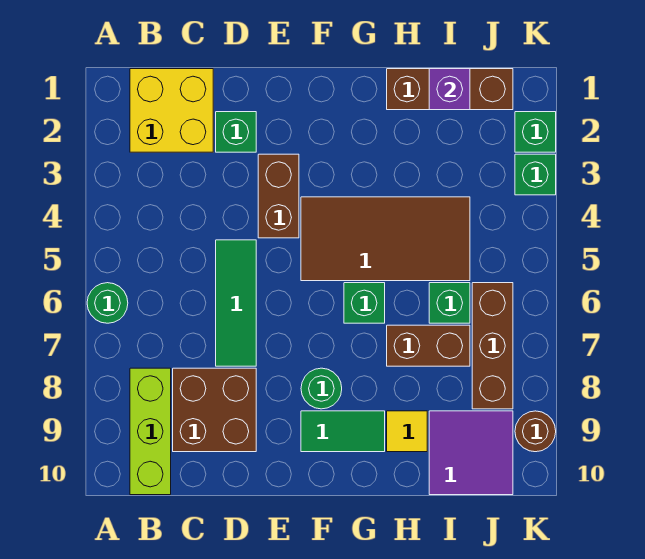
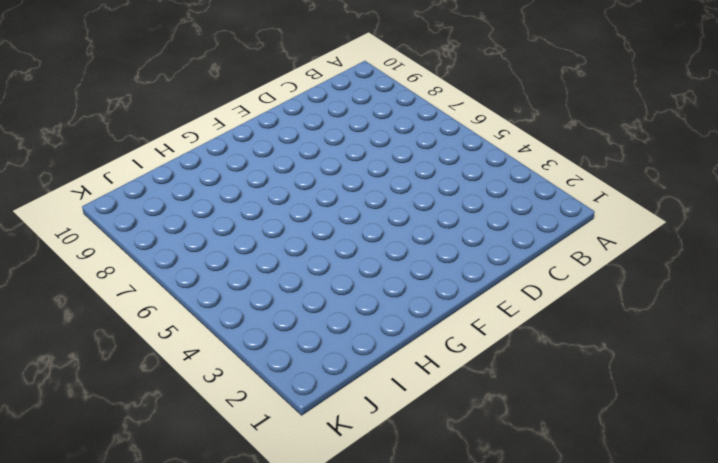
none -> green round brick A6 level 1
none -> yellow brick B1:C2 level 1
none -> lime brick B8:B10 level 1

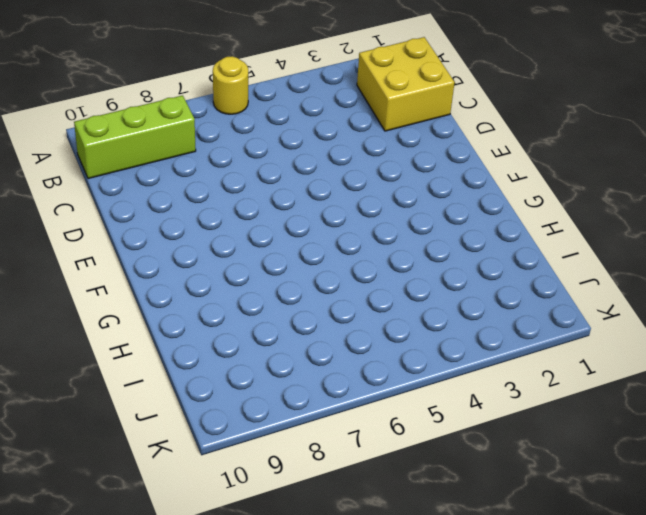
yellow round brick A6 level 1 -> green round brick A6 level 1
none -> brown brick C8:D9 level 1
none -> green brick D2 level 1
none -> green tile D5:D7 level 1

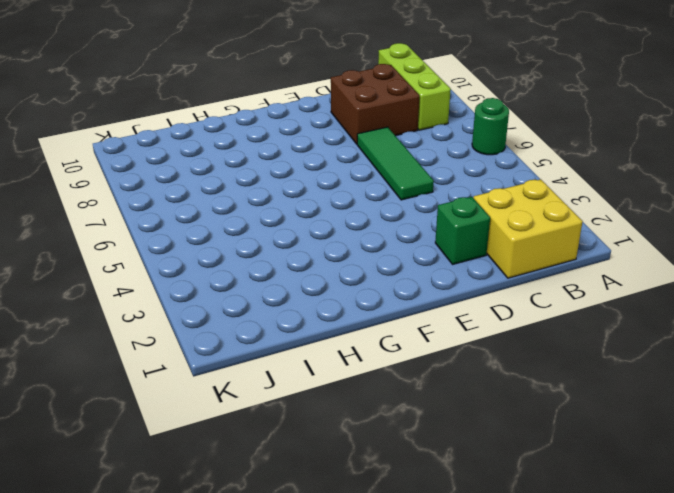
none -> brown brick E3:E4 level 1
none -> brown tile F4:I5 level 1
none -> green round brick F8 level 1

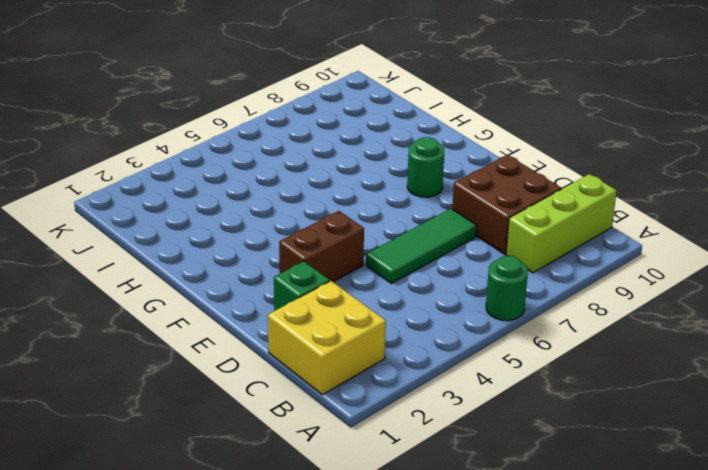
none -> brown tile F4:I5 level 1
none -> green tile F9:G9 level 1
none -> green brick G6 level 1

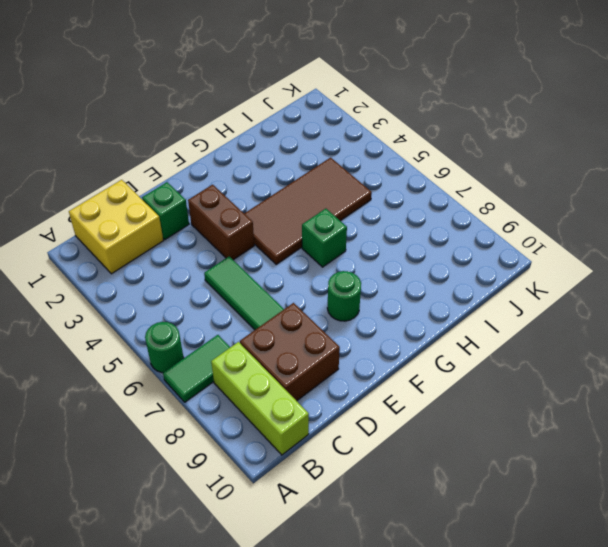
green tile A7:B7 level 1 -> green tile F9:G9 level 1
none -> brown brick H1:J1 level 1
none -> brown brick H7:I7 level 1
none -> yellow tile H9 level 1

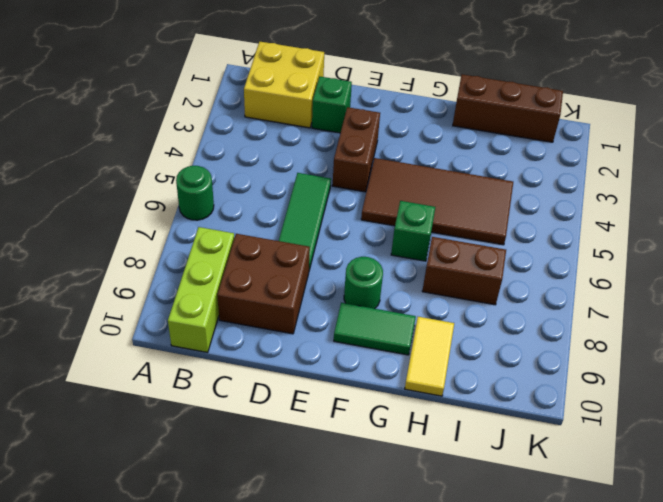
yellow tile H9:H10 level 1 -> yellow tile H9 level 1
none -> green brick I6 level 1
none -> purple tile I9:J10 level 1
none -> brown brick J6:J8 level 1

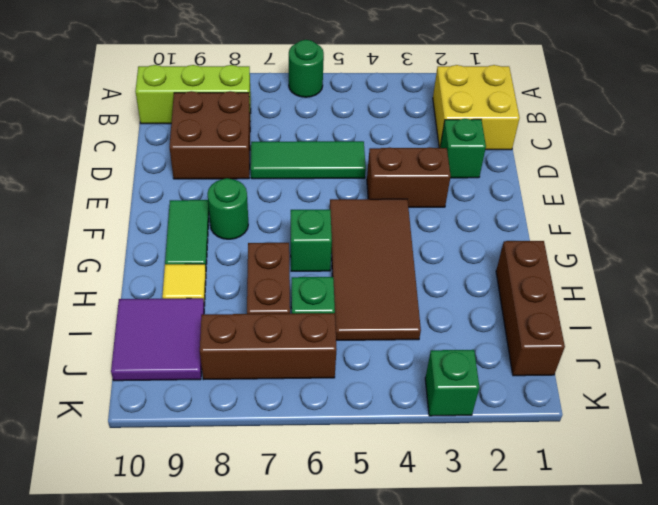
none -> green brick K2 level 1
none -> brown round brick K9 level 1
none -> purple brick I1 level 2

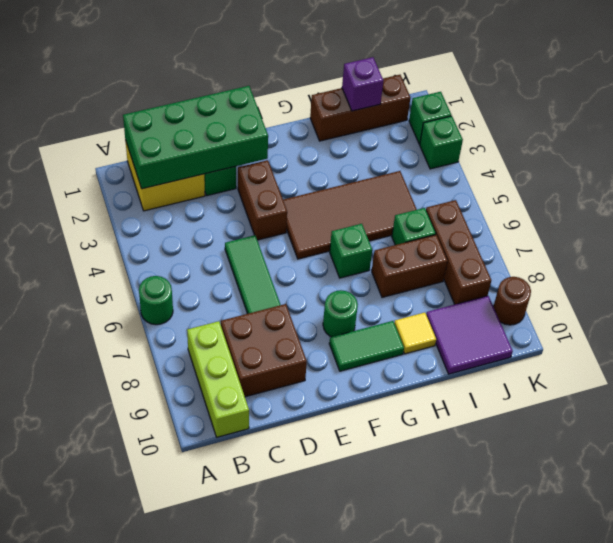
green brick B1:E2 level 2 -> none

